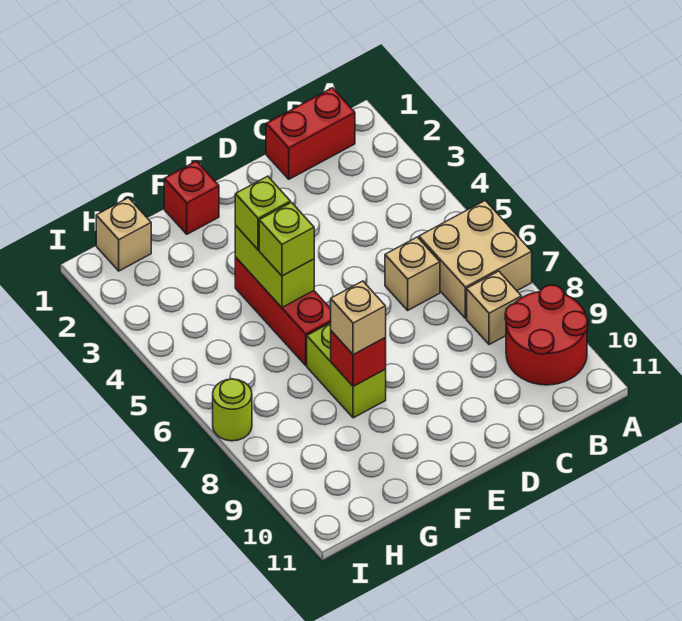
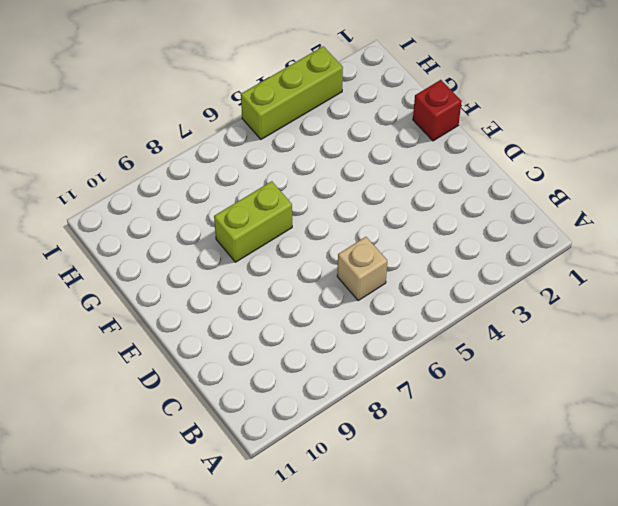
lime brick I3:I5 level 1 -> none
none -> tan brick A6:B7 level 1
none -> red round brick A9:B10 level 1
none -> red brick B1:C1 level 1

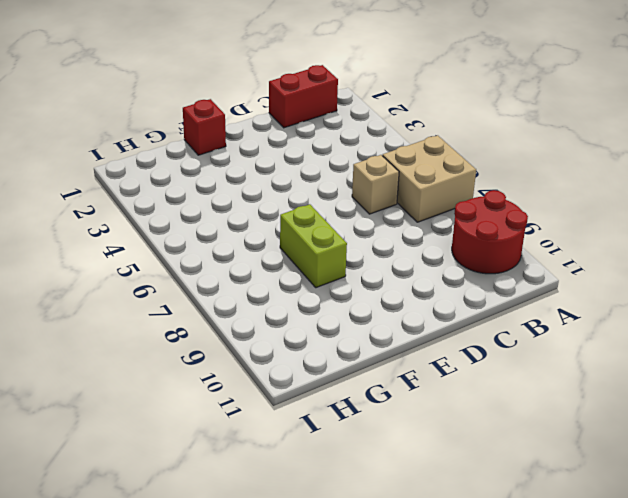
none -> tan brick B8 level 1
none -> red brick F4:F6 level 1
none -> tan brick H1 level 1

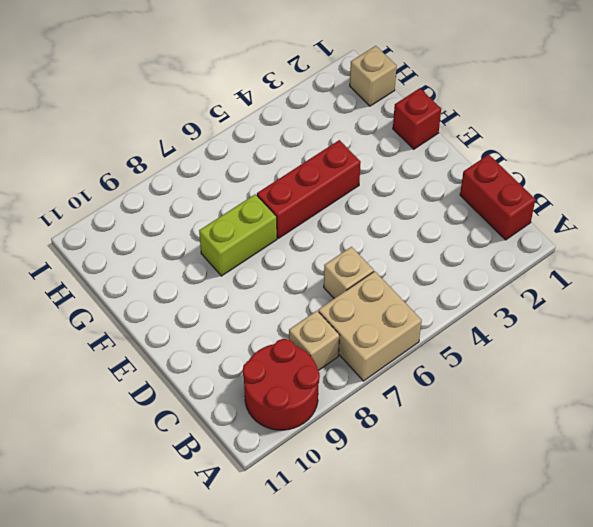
none -> lime round brick I7 level 1
none -> lime brick F4:F5 level 2
none -> red brick F8 level 2

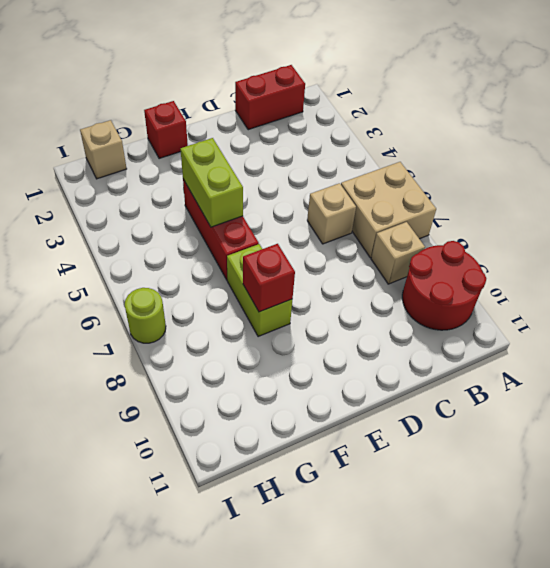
none -> lime brick F4 level 3
none -> lime brick F5 level 3
none -> tan brick F8 level 3

